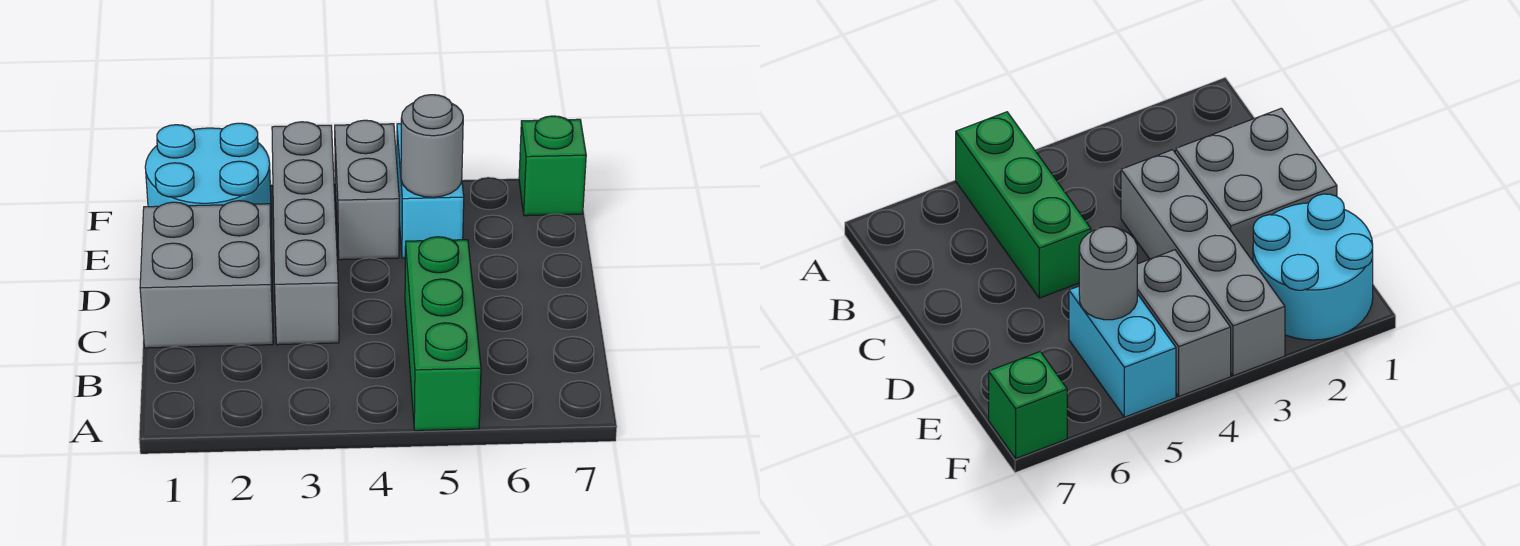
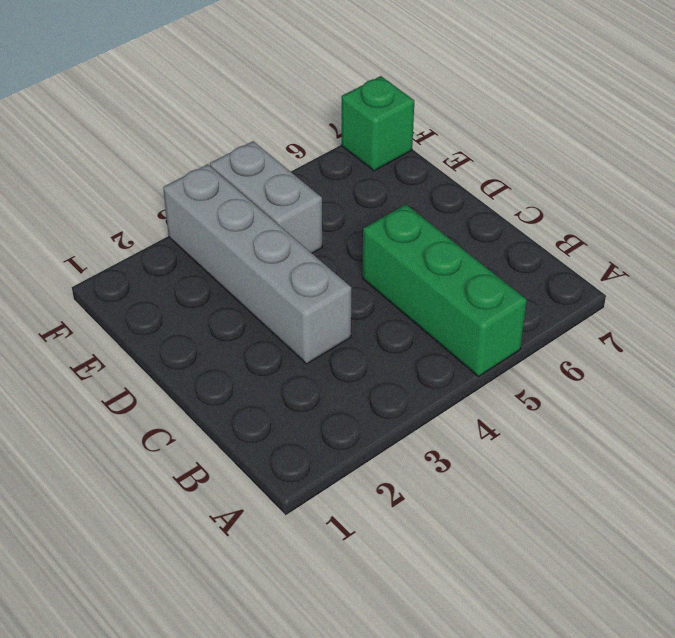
none -> grey brick C1:D2 level 1
none -> cyan round brick E1:F2 level 1

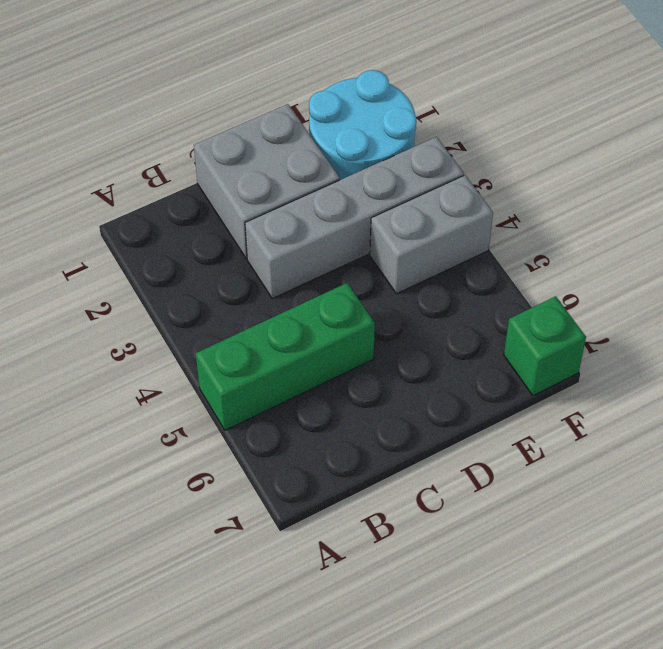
none -> cyan brick E5:F5 level 1
none -> grey round brick E5 level 2

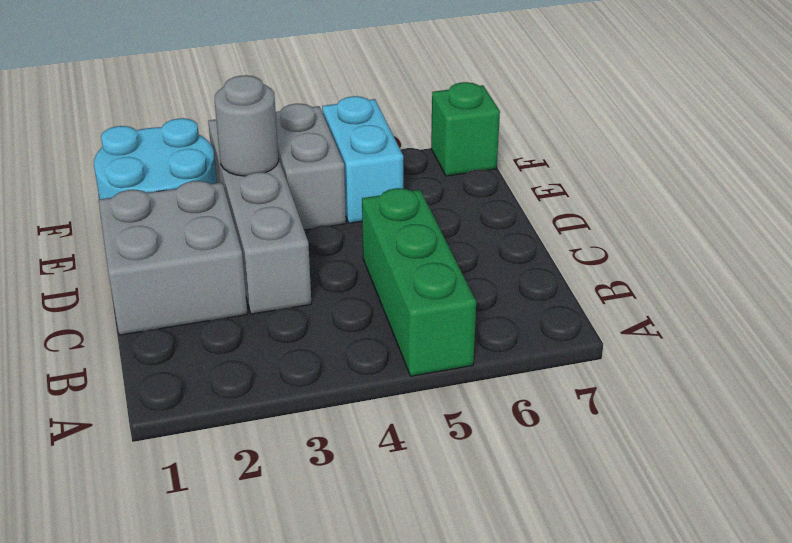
grey round brick E3 level 2 -> grey round brick E5 level 2

